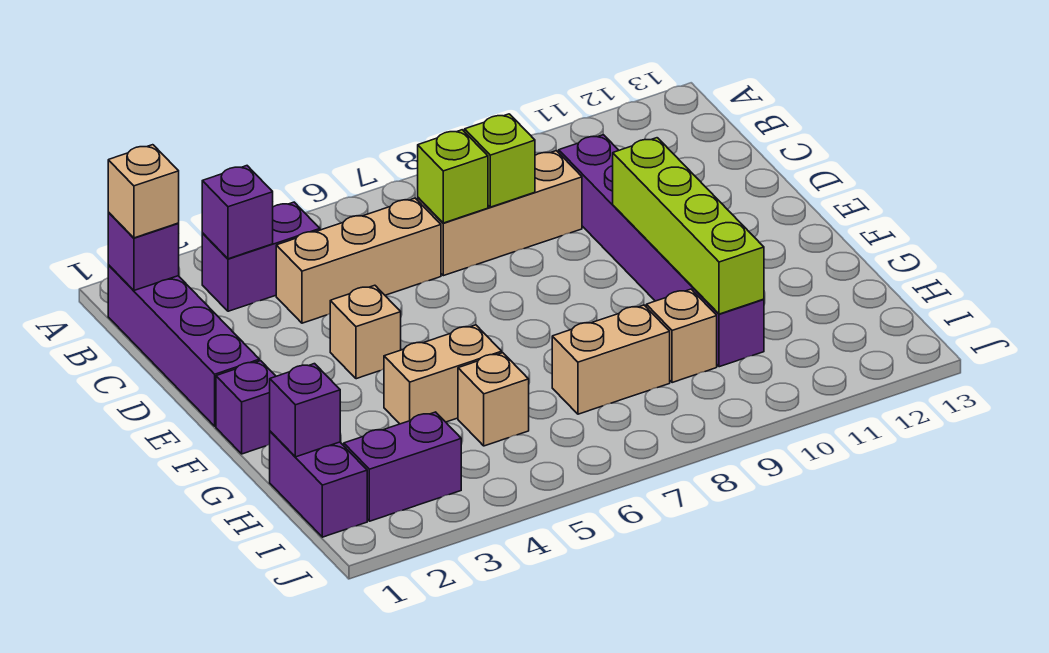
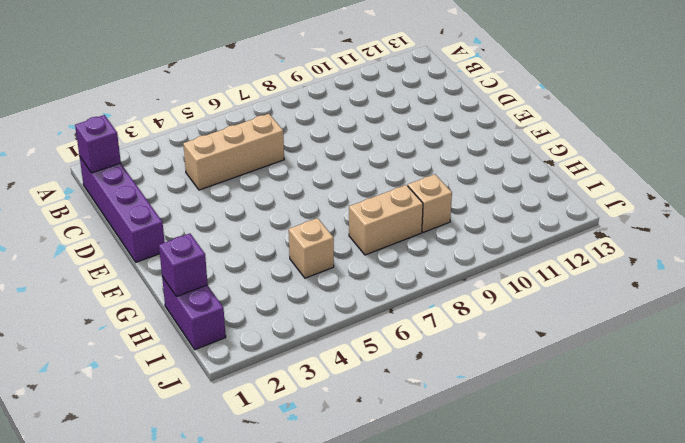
none -> purple brick B3:B4 level 1
none -> tan brick C7:C9 level 1
none -> purple brick C10:H10 level 1

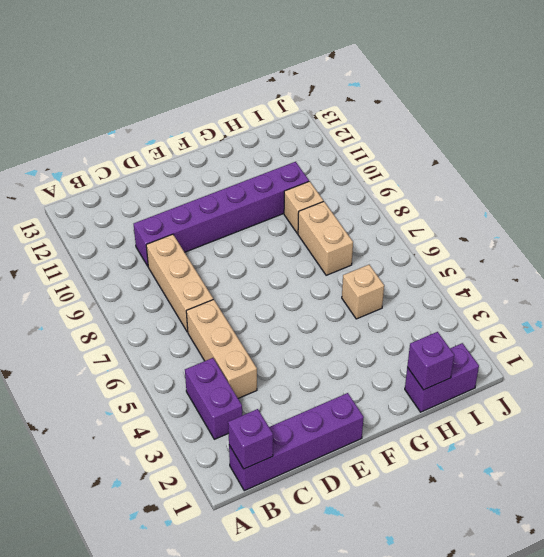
none -> tan brick E4 level 1
none -> purple brick F1 level 1
none -> tan brick G4:G5 level 1

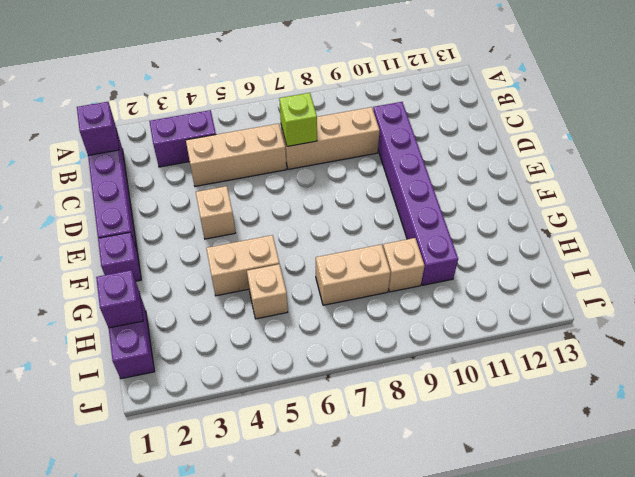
none -> purple brick I2:I3 level 1
none -> purple brick B3 level 2
none -> lime brick C8 level 2

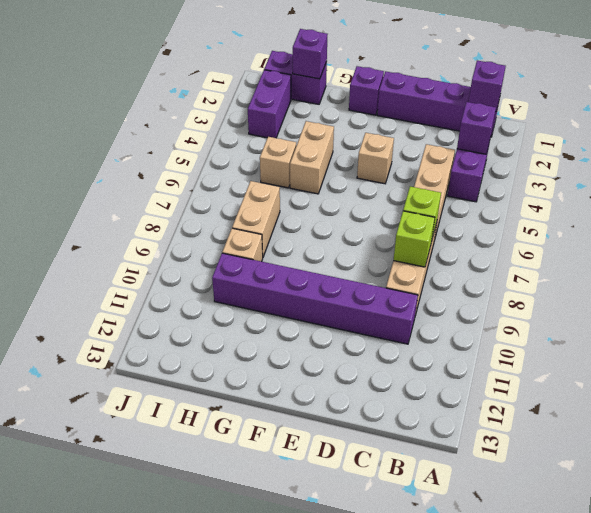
none -> lime brick E10:H10 level 2
none -> tan brick B1 level 3

